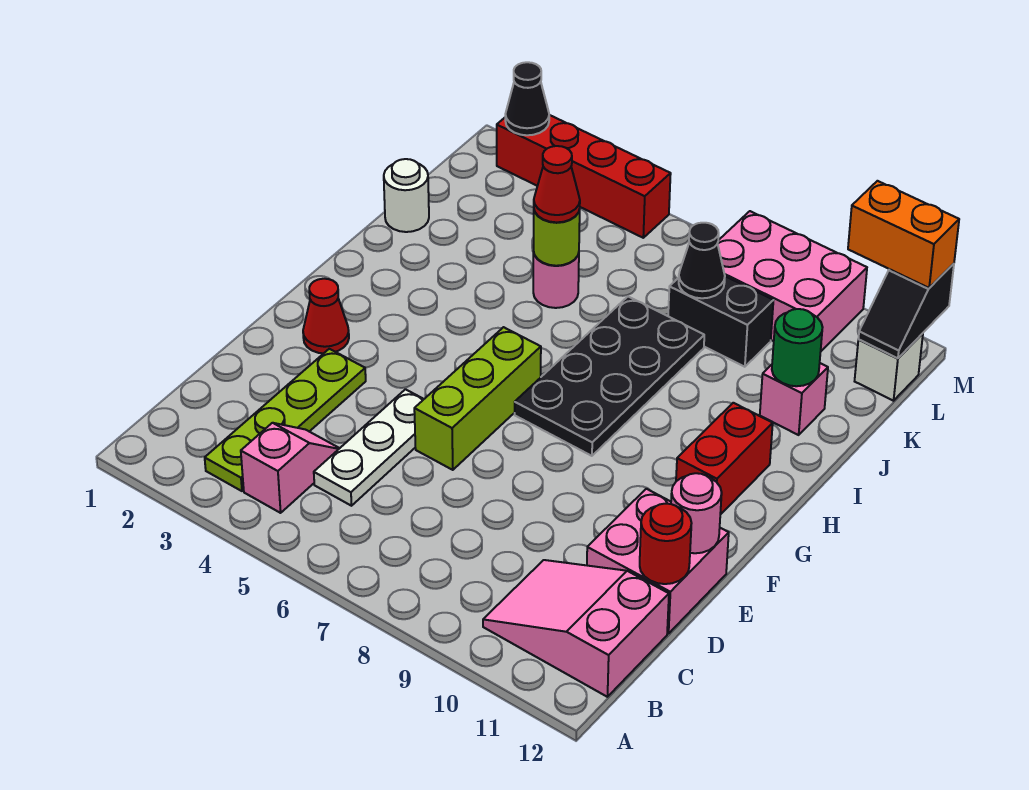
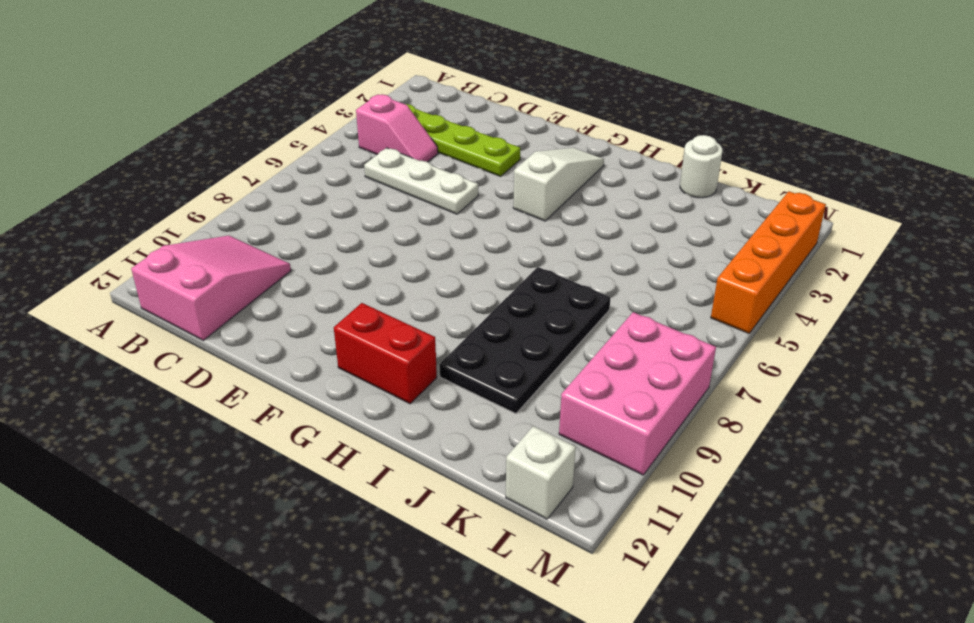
white slope G2:G4 level 1 top 4 -> none
black plate I7:J10 level 1 -> black plate G7:J8 level 1
orange brick M2:M5 level 1 -> red brick M2:M5 level 1
none -> pink brick D11:E12 level 1
none -> lime brick E6:G6 level 1
none -> red cone F2 level 1

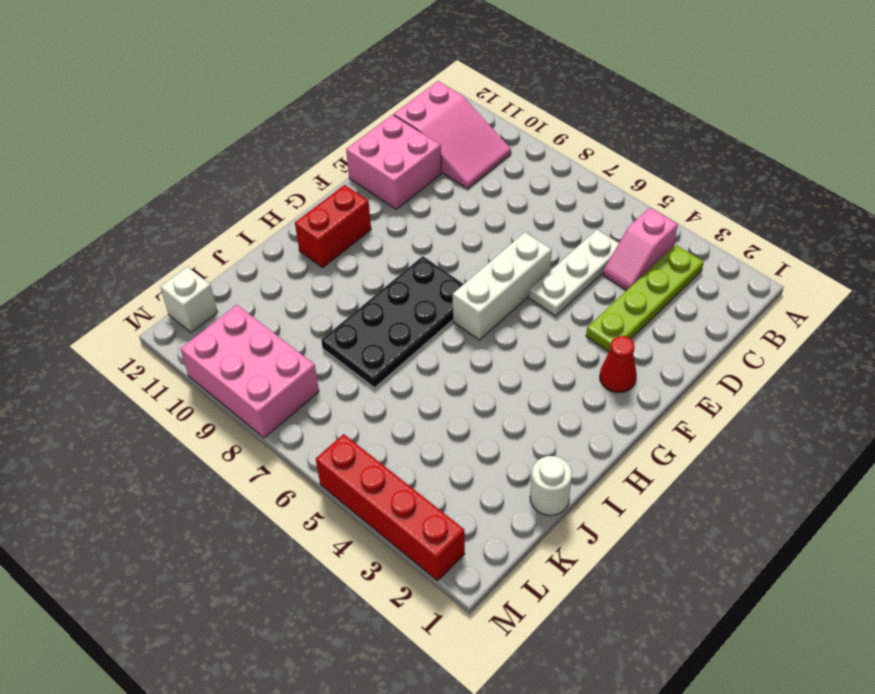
white brick E6:G6 level 1 -> lime brick E6:G6 level 1
none -> pink round brick J5 level 1
none -> pink brick J11 level 1
none -> black brick K8:K9 level 1

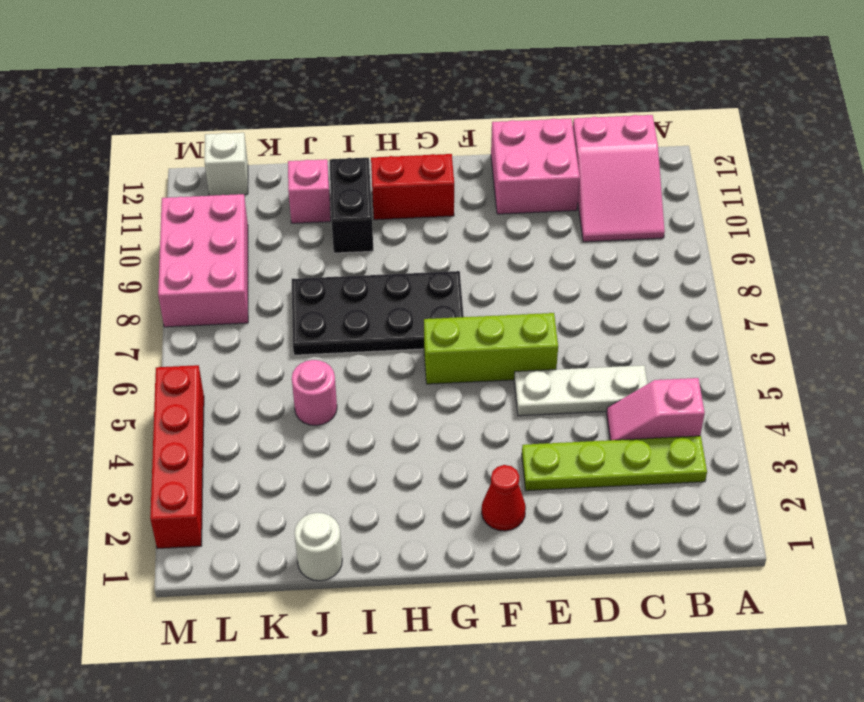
black brick I10:I11 level 1 -> black brick K8:K9 level 1
none -> red round brick D12 level 2
none -> pink round brick E12 level 2
none -> lime round brick J5 level 2

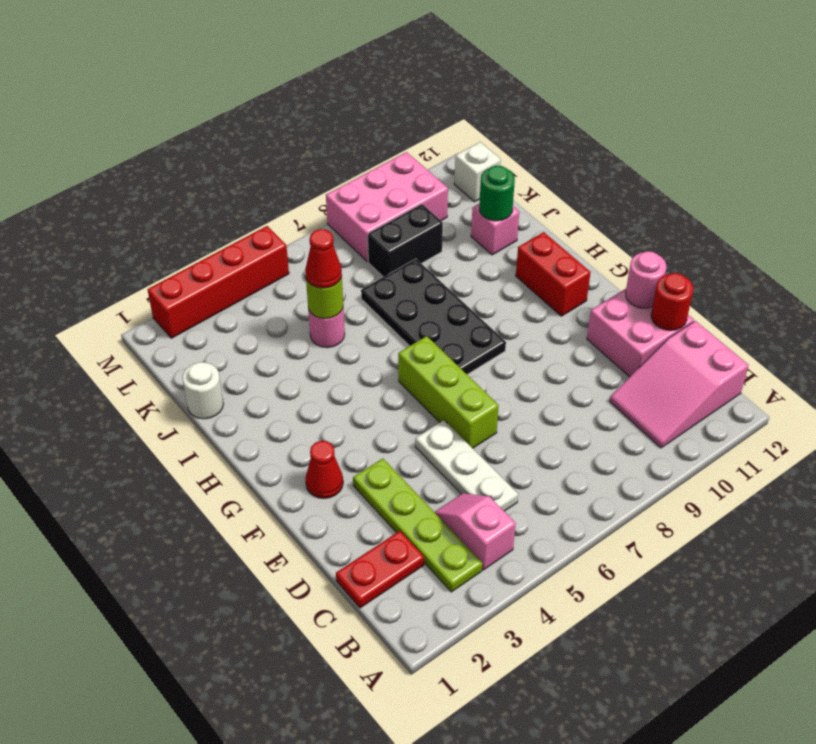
red plate C1:C2 level 1 -> none
none -> black cone K8 level 2
none -> black slope L12:M12 level 2 top M
none -> black cone M2 level 2

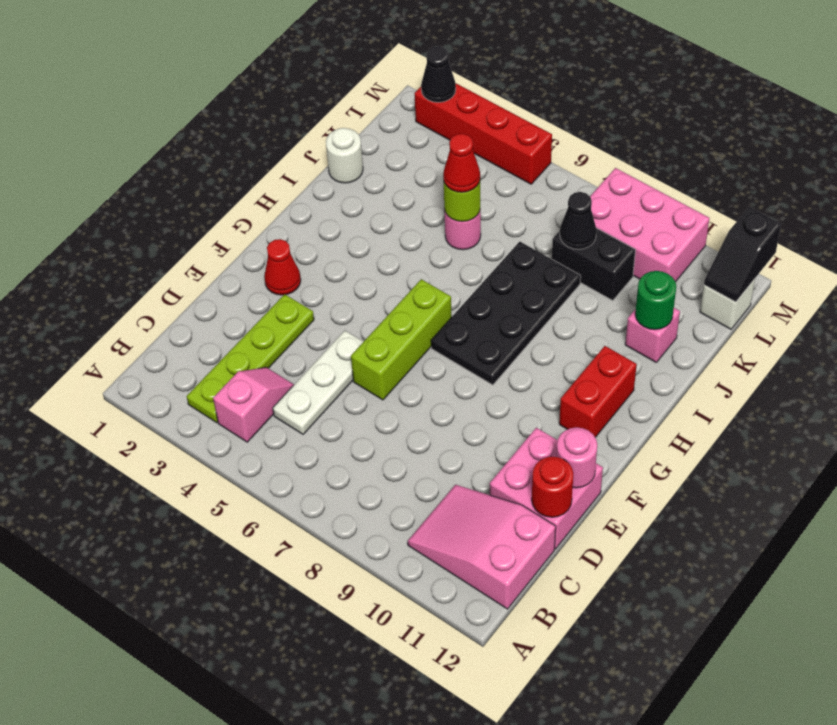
none -> orange brick M11:M12 level 3

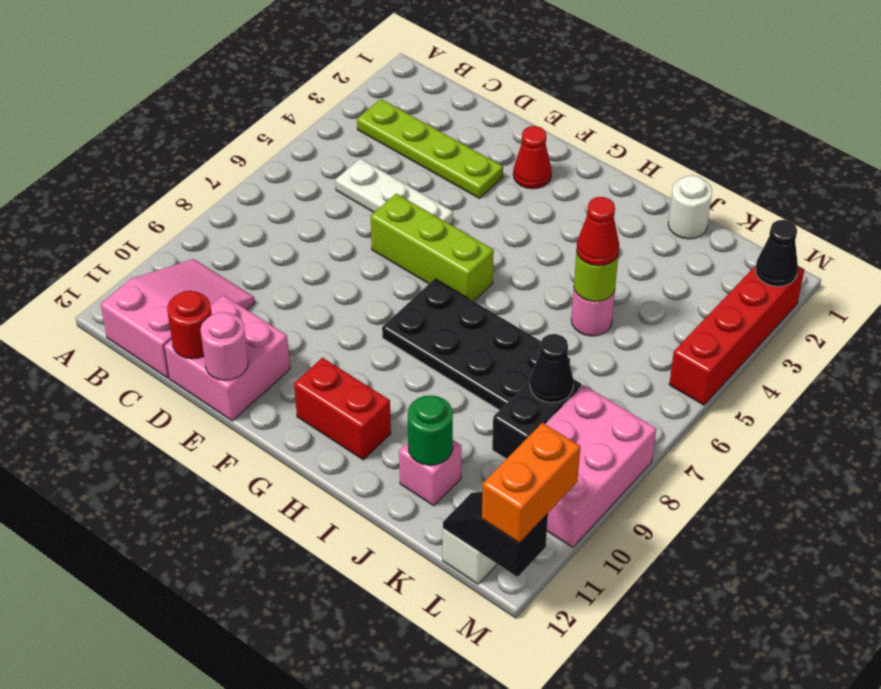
none -> pink slope B4:C4 level 1 top B

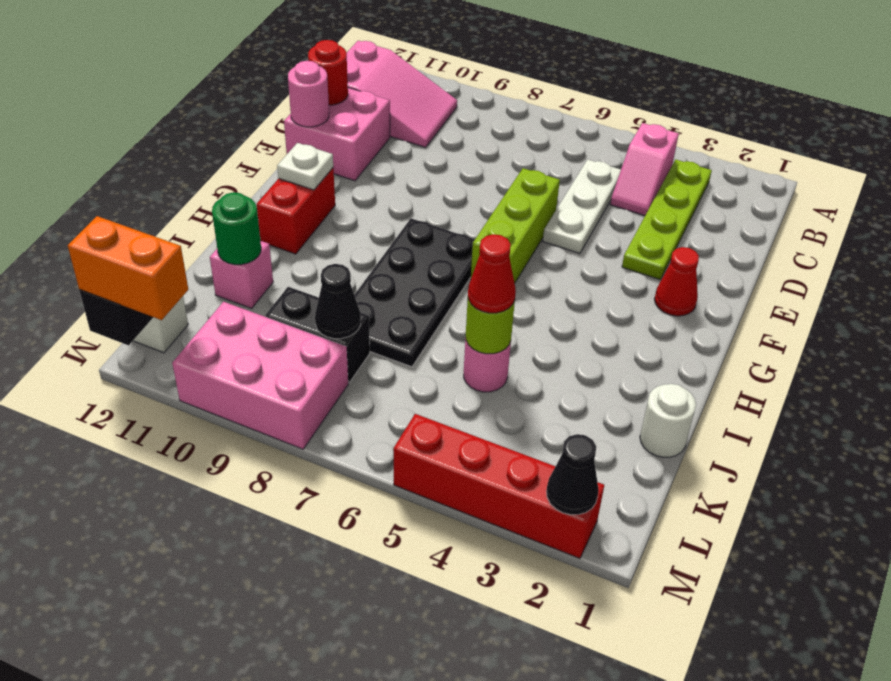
white plate G11 level 2 -> none

